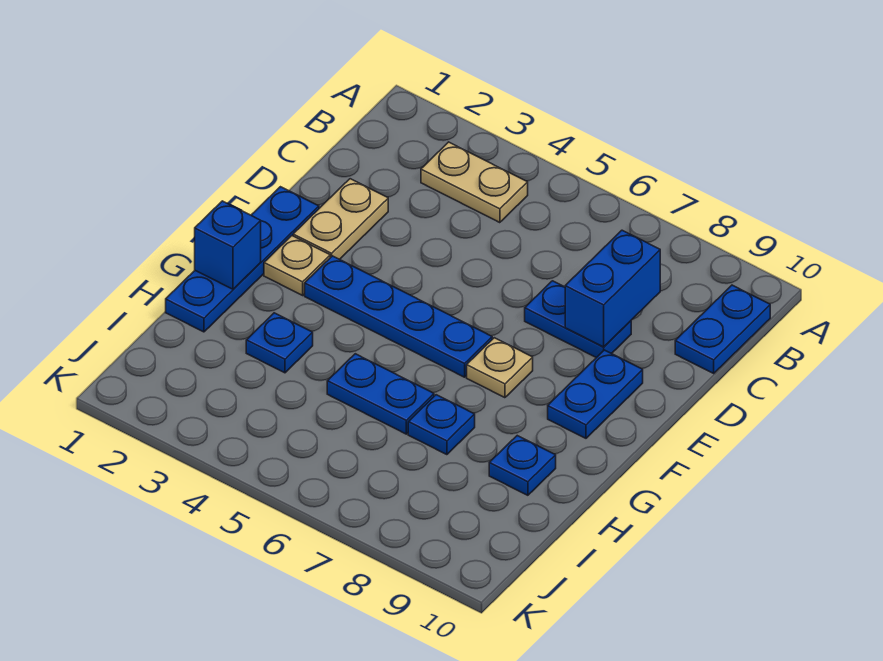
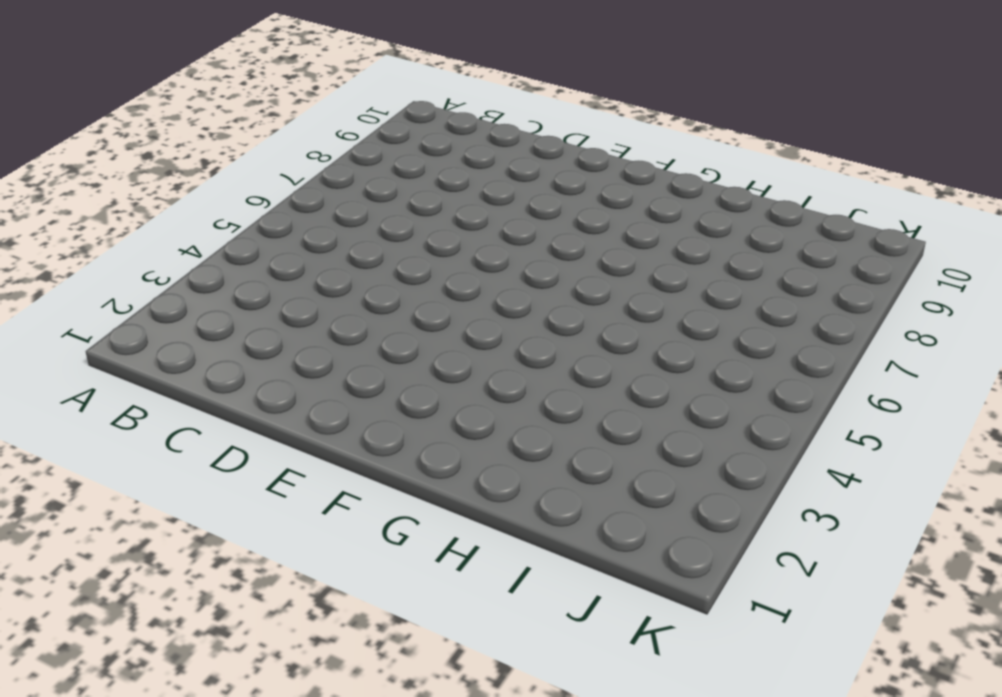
none -> tan plate B3:B4 level 1
none -> blue plate B10:C10 level 1
none -> tan plate D2:E2 level 1

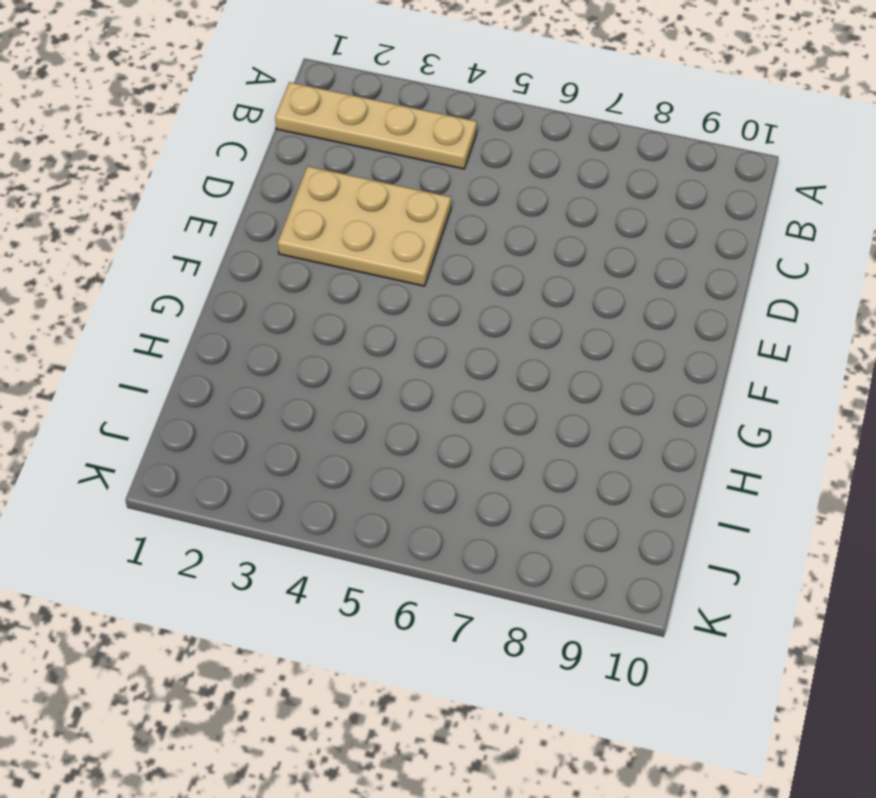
tan plate B1:B4 level 1 -> tan plate B3:B4 level 1
tan plate D2:E4 level 1 -> tan plate D2:E2 level 1
none -> blue plate B10:C10 level 1
none -> blue plate D7:D8 level 1
none -> blue plate E1:H1 level 1

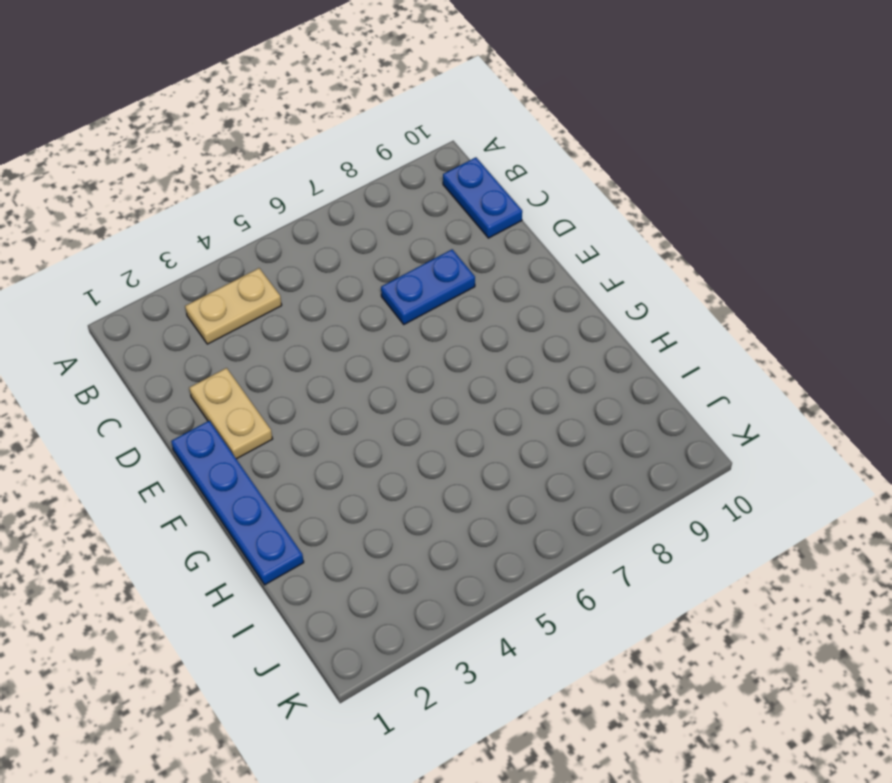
none -> blue plate E9:F9 level 1
none -> tan plate F2 level 1
none -> blue plate F3:F6 level 1

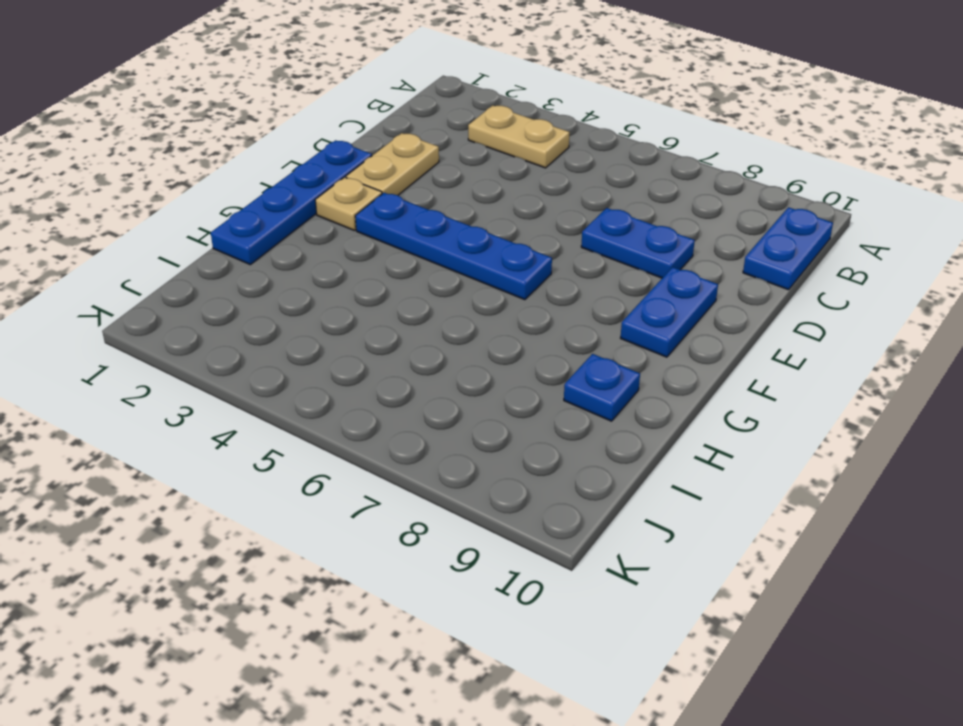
none -> tan plate F7 level 1
none -> blue plate H3 level 1
none -> blue plate H5:H6 level 1

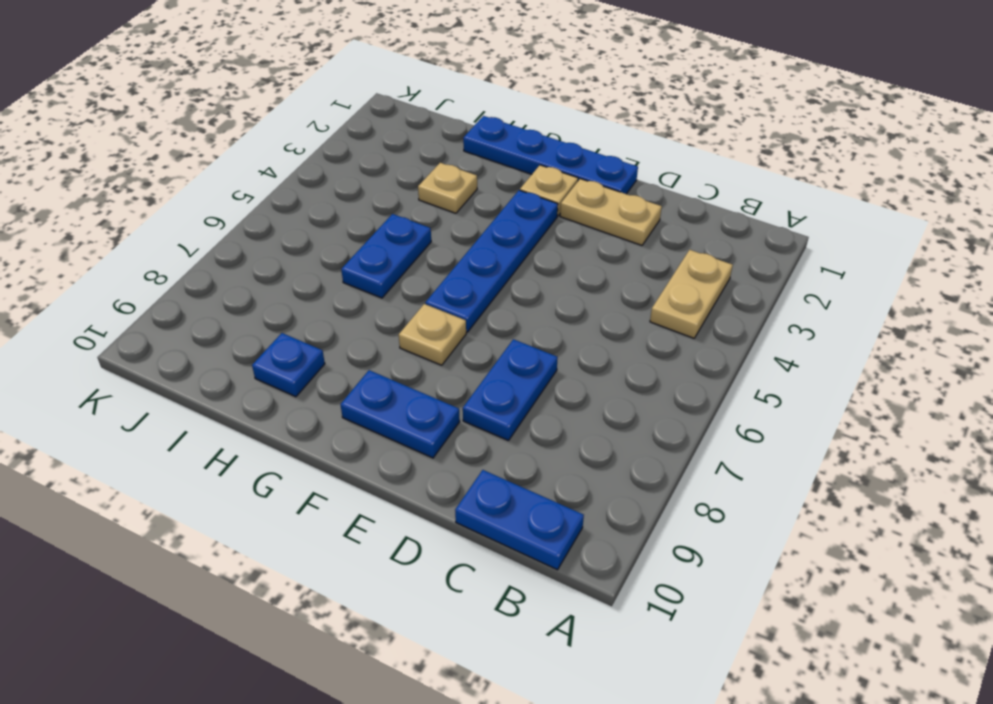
tan plate H3 level 1 -> blue plate H3 level 1
none -> blue plate H7 level 1
none -> blue brick C8:D8 level 2
none -> blue brick G1 level 2

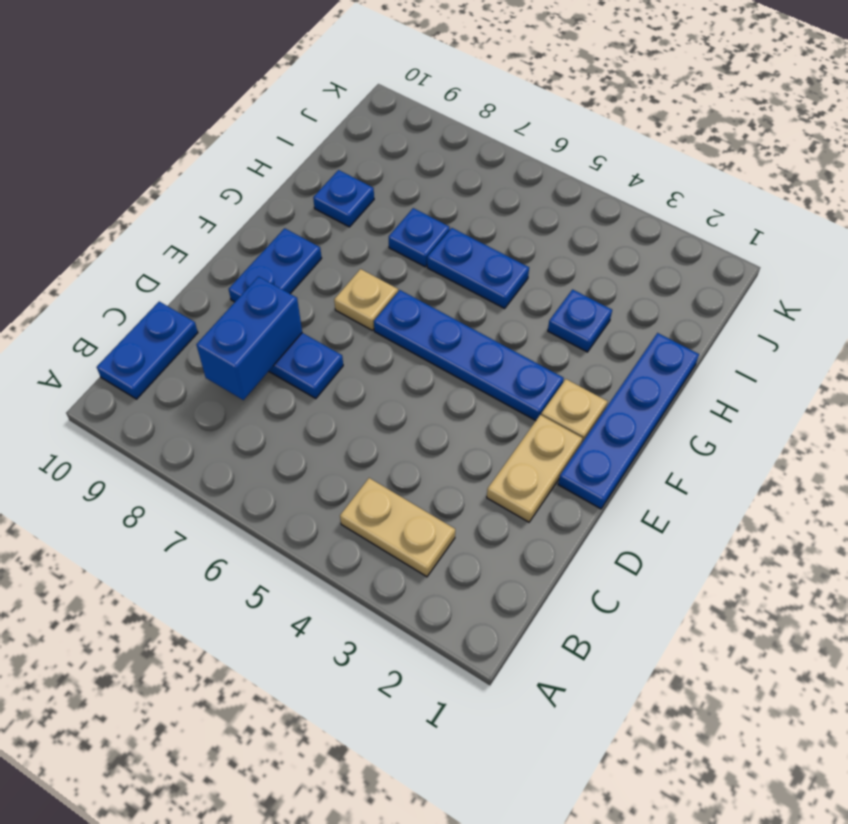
none -> blue brick G1 level 2

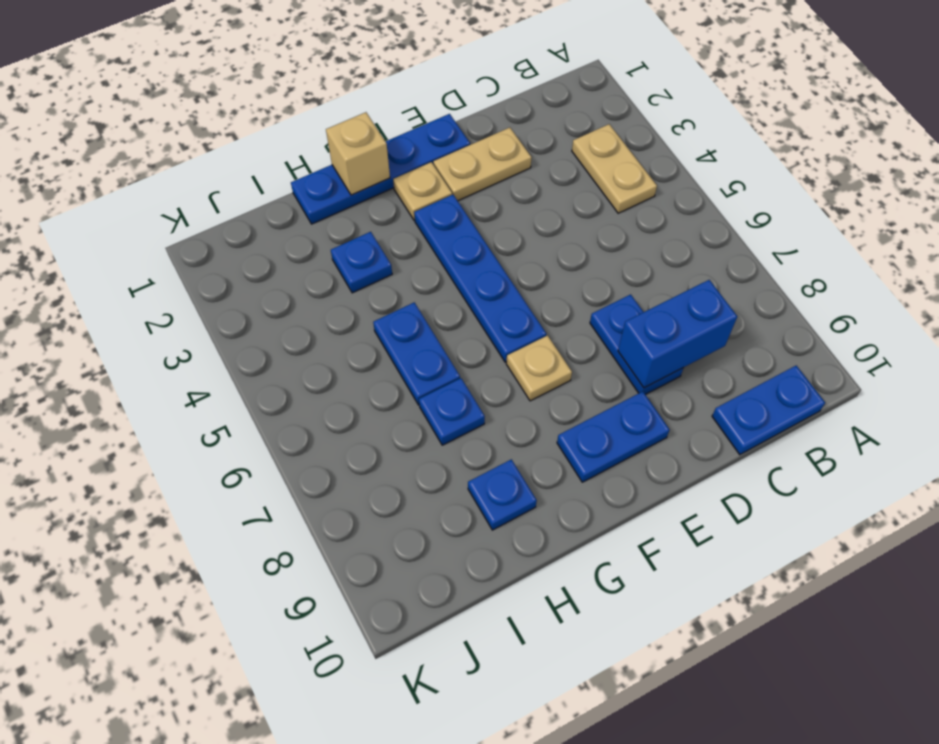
tan brick G1 level 2 -> blue brick G1 level 2

